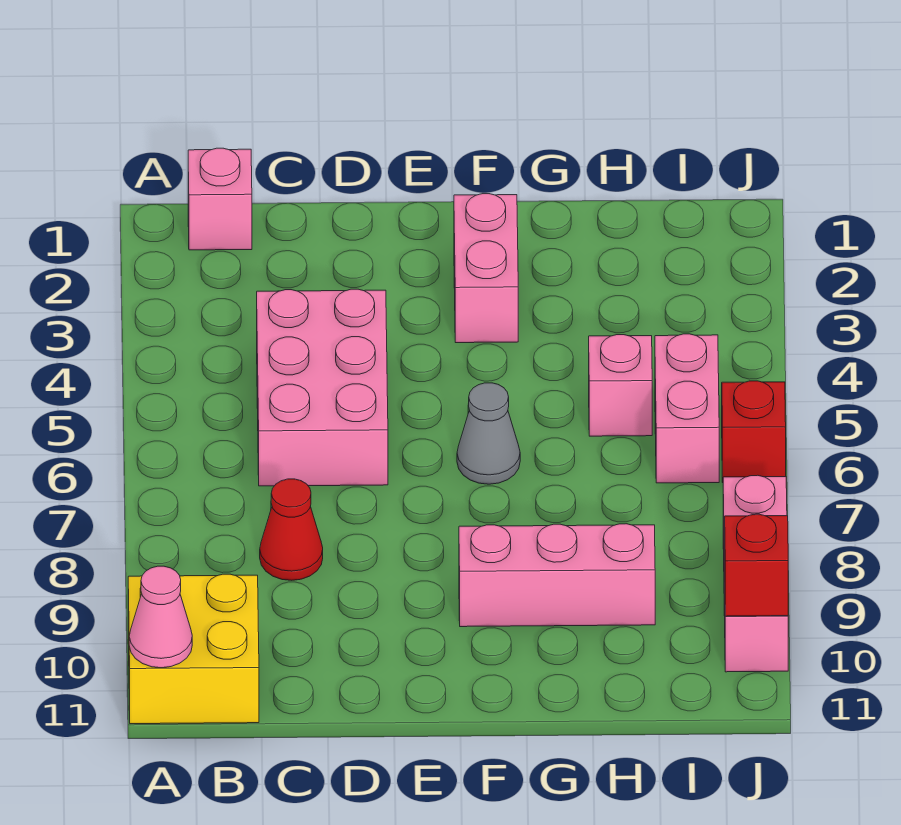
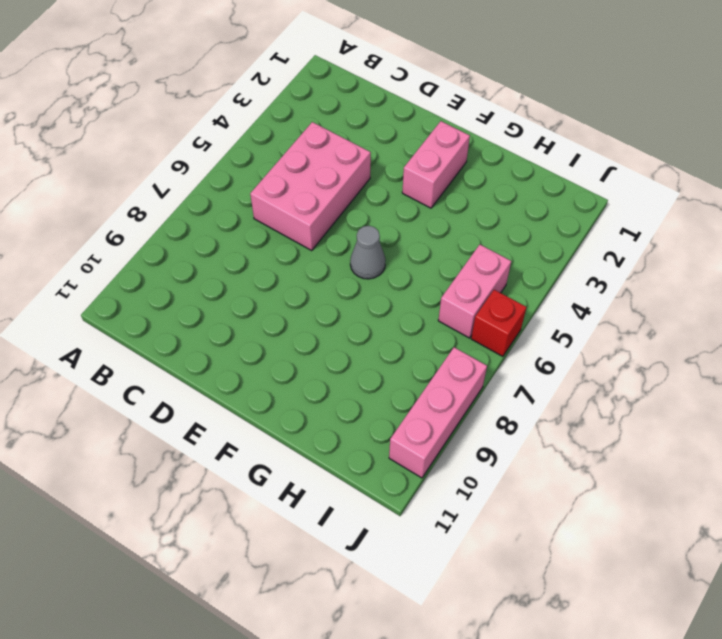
none -> yellow brick A10:B11 level 1
none -> pink brick B1 level 1
none -> red cone C8 level 1

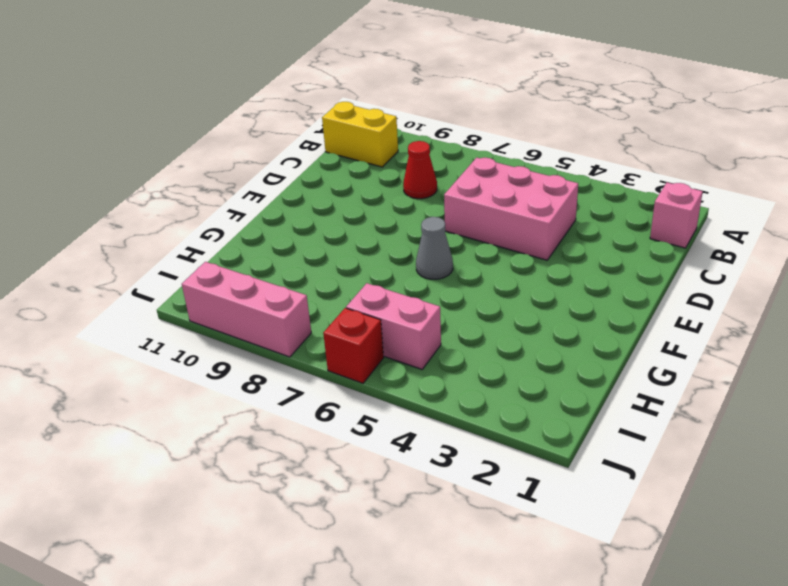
yellow brick B10:B11 level 1 -> yellow brick A10:B11 level 1
none -> pink brick F2:F3 level 1
none -> pink brick F9:H9 level 1
none -> pink brick H5 level 1

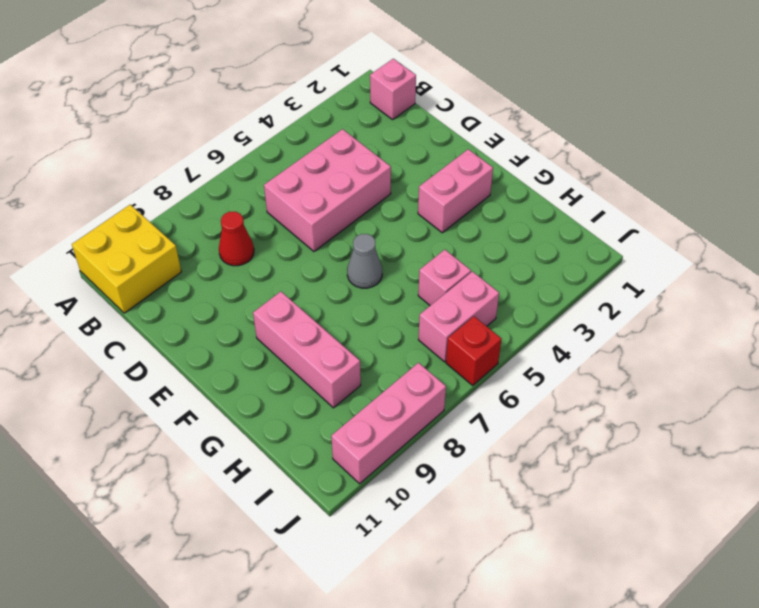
none -> pink cone A11 level 2
none -> red brick J10 level 2

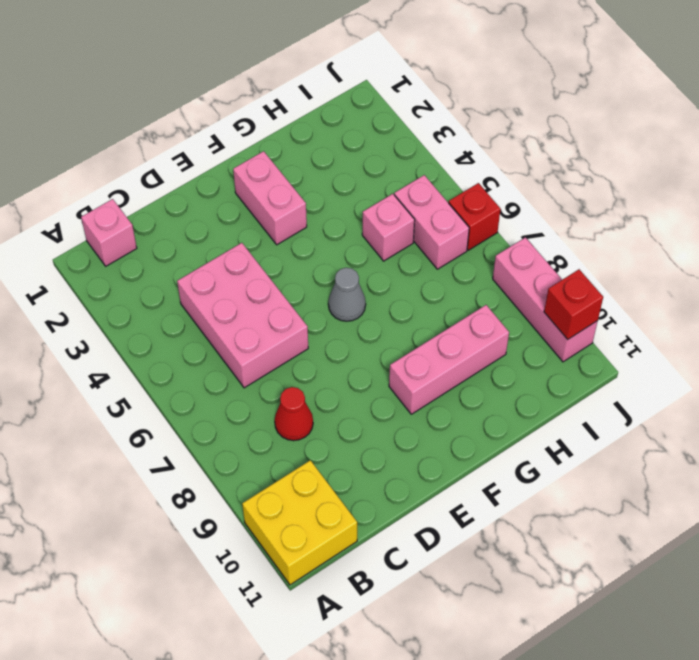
none -> pink cone A11 level 2

